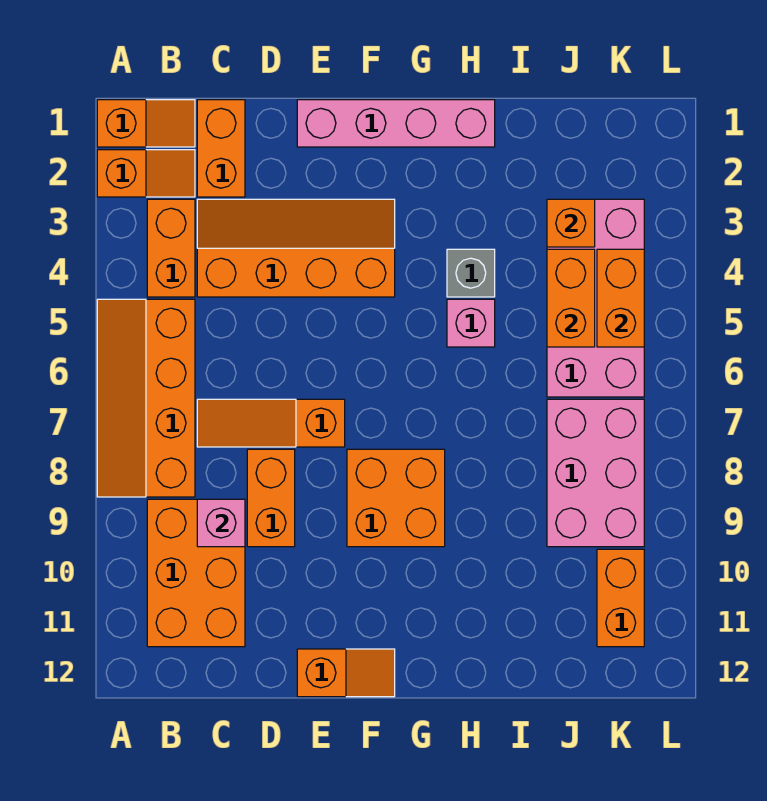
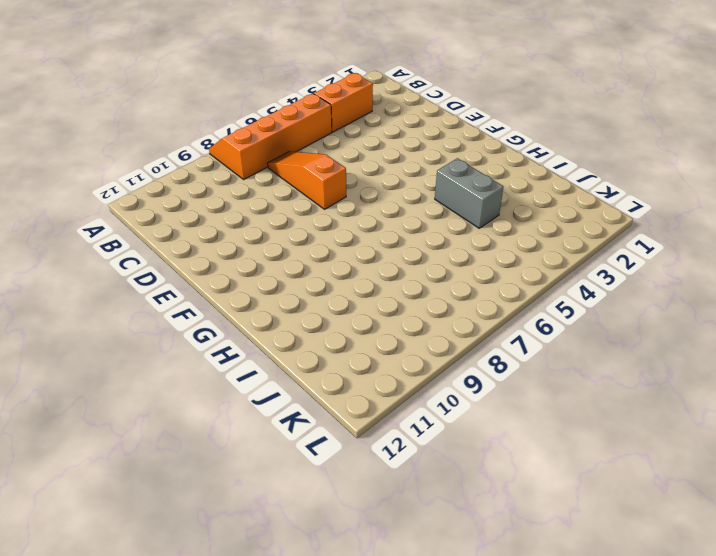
grey brick H4:I4 level 1 -> grey brick H4 level 1
none -> orange slope A1:B1 level 1 top A
none -> orange slope A2:B2 level 1 top A
none -> orange brick B9:C11 level 1

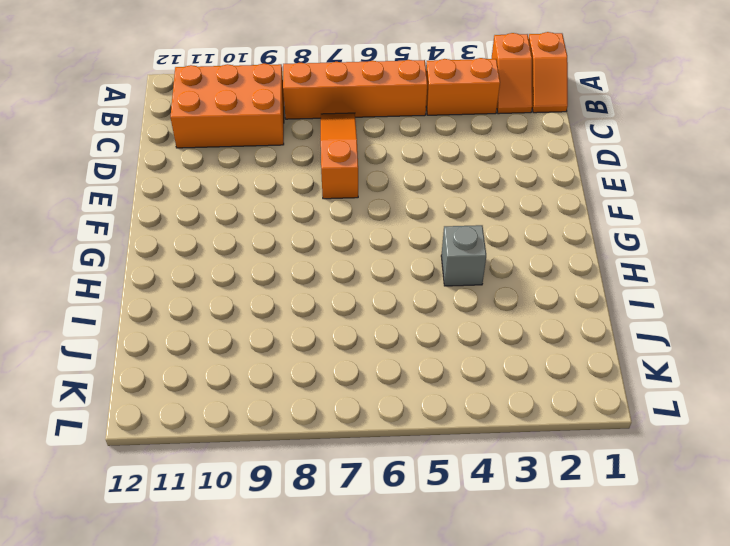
none -> orange brick C1:C2 level 1
none -> orange slope C3:F4 level 1 top 4
none -> orange brick D8:D9 level 1

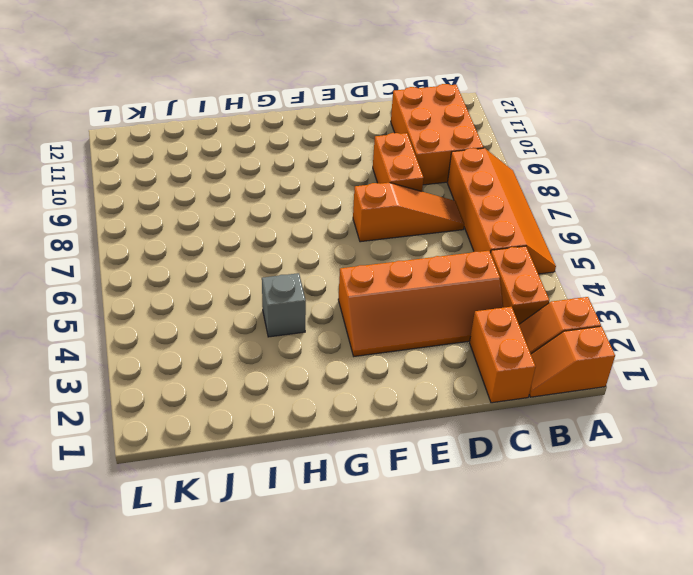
none -> pink brick E1:H1 level 1
none -> orange slope E12:F12 level 1 top E
none -> orange brick F8:G9 level 1

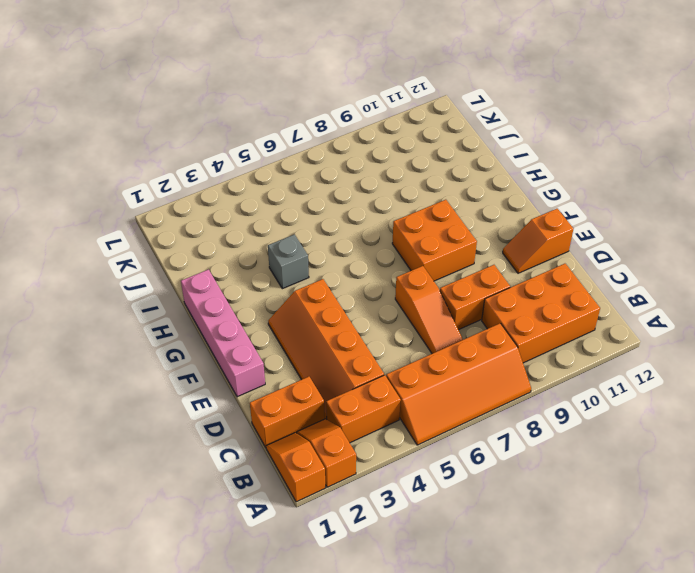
orange slope E11:E12 level 1 top 12 -> orange slope E12:F12 level 1 top E
none -> pink brick H5 level 1
none -> pink brick J3:K6 level 1
none -> pink brick J7:K9 level 1

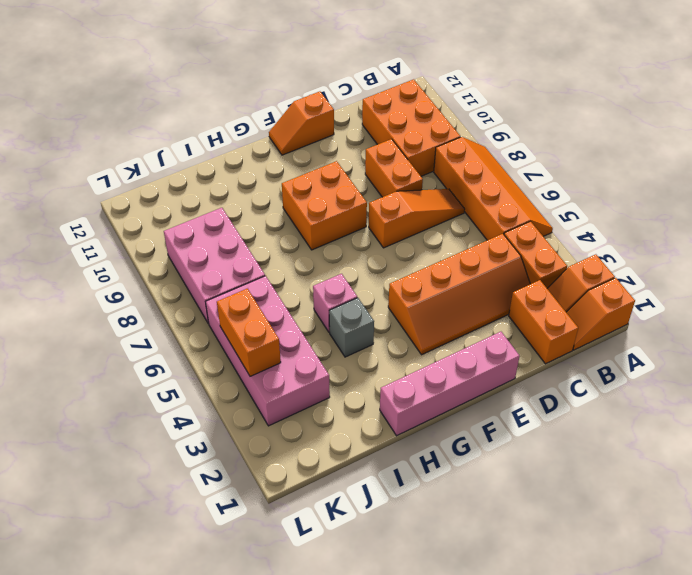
none -> orange brick K10:K11 level 1
none -> pink brick C9 level 2
none -> orange brick J3 level 2

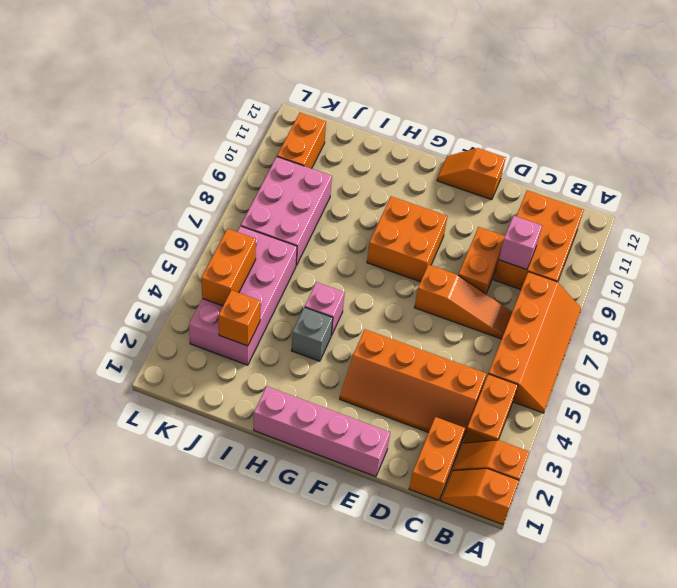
none -> orange brick J4:J5 level 2

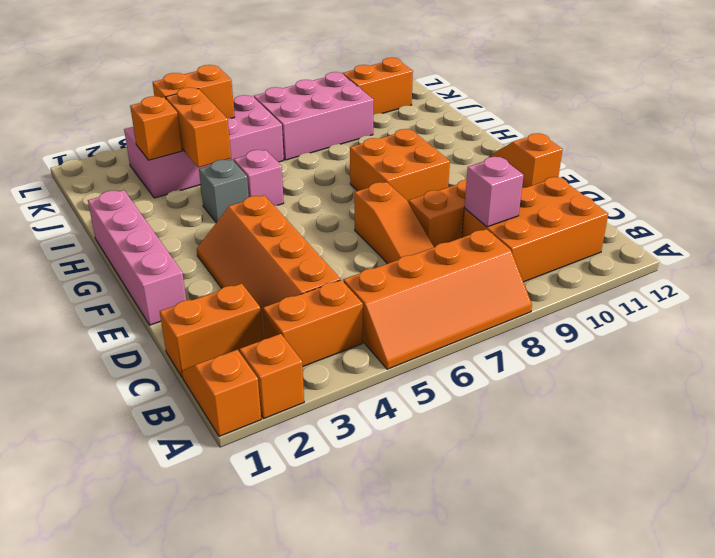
orange brick I4:J4 level 2 -> orange brick J4:J5 level 2

